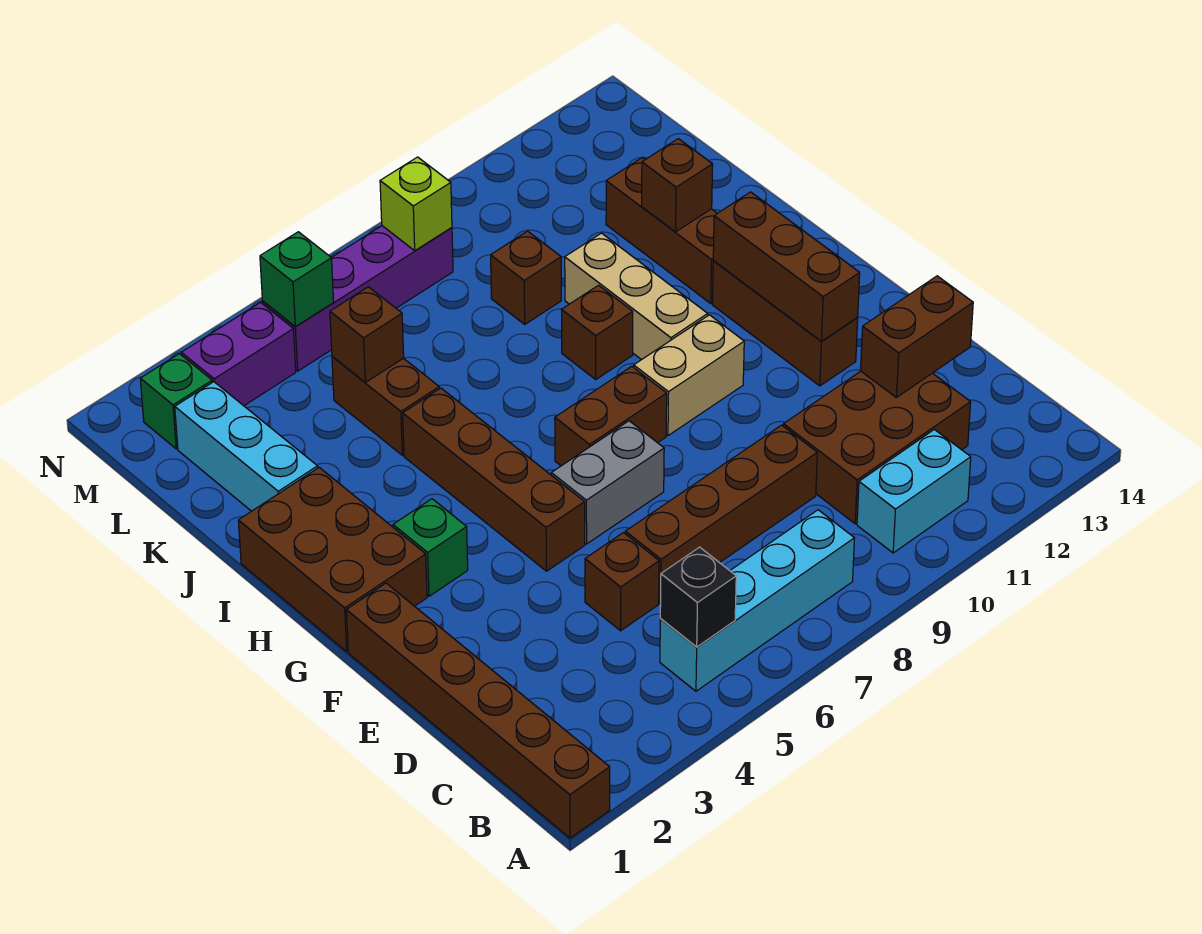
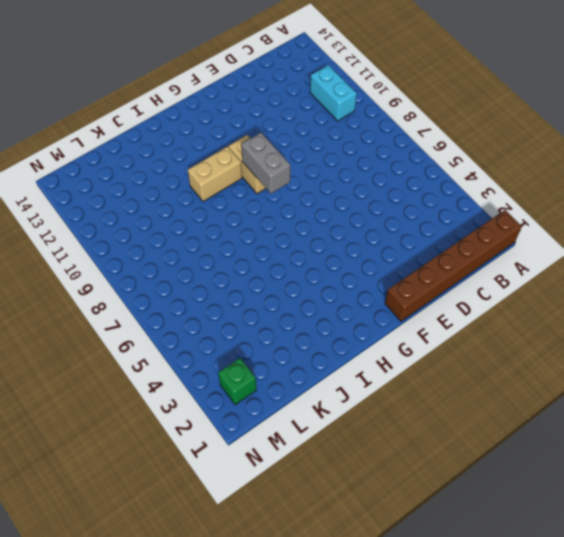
grey brick G8:G9 level 2 -> grey brick F6:F7 level 1
tan brick H10:I10 level 1 -> tan brick H10:J10 level 1
none -> cyan brick B5:B8 level 1
none -> brown brick C10:D12 level 1
none -> brown brick D5 level 1

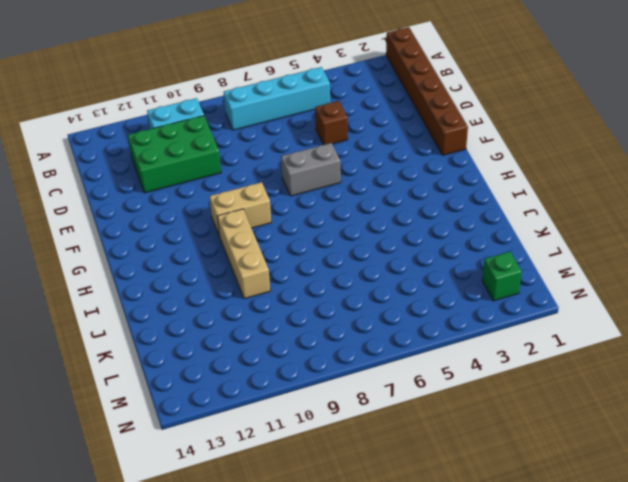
green brick C10:D12 level 1 -> brown brick C10:D12 level 1
none -> brown brick D6:D9 level 1
none -> brown brick F5:I5 level 1
none -> brown brick F12:H12 level 1

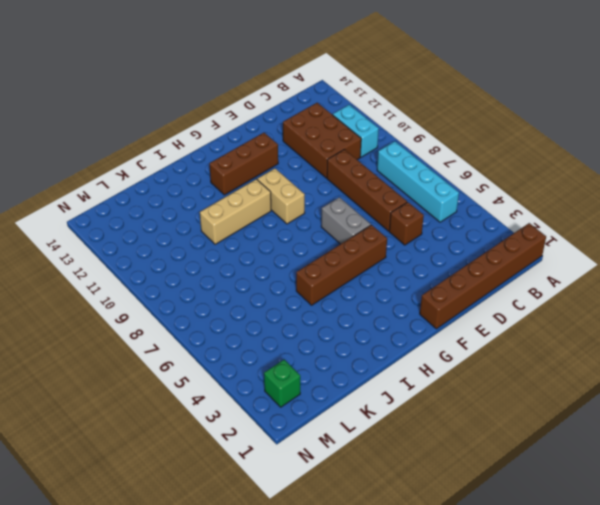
none -> brown brick G1:I2 level 1
none -> green brick G3 level 1
none -> brown brick G7:G8 level 1

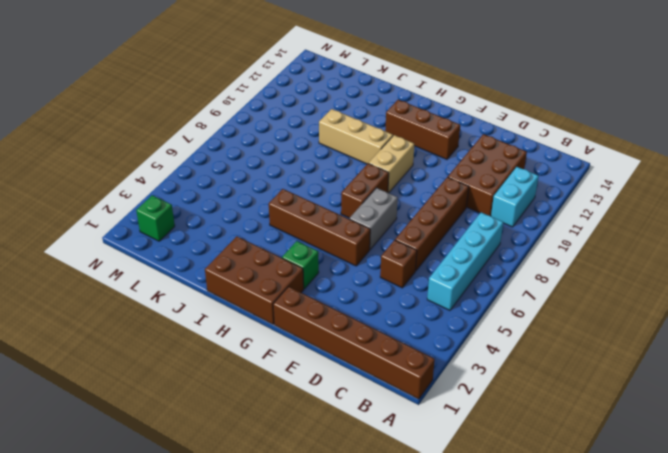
none -> brown brick I9 level 1
none -> brown brick I12:K12 level 1
none -> cyan brick J2:L2 level 1

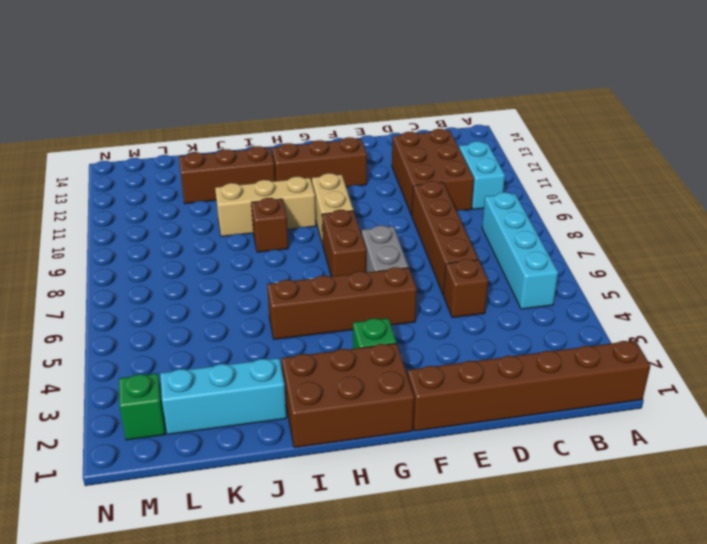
none -> brown brick J5:K5 level 1
none -> brown brick K9 level 1
none -> purple brick M3:M4 level 1

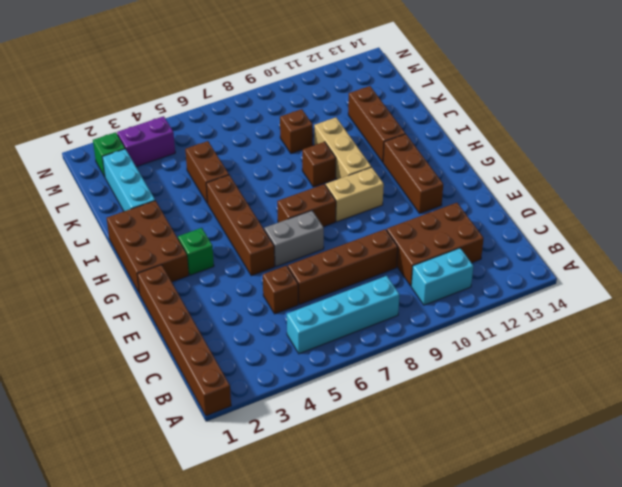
none -> purple brick M5:M8 level 1
none -> black brick B5 level 2
none -> brown brick D12:D13 level 2

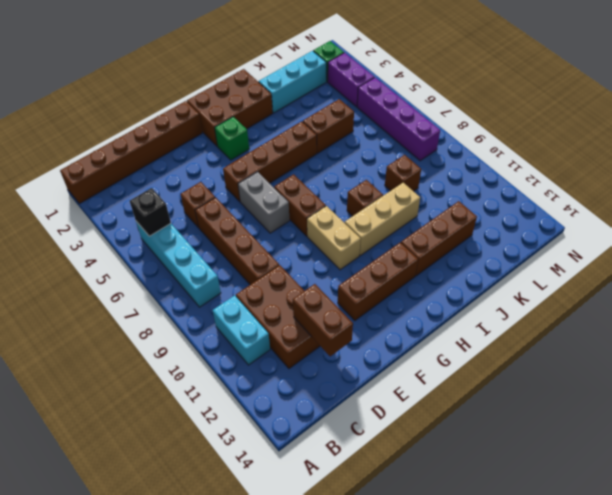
none -> brown brick F12:H12 level 2
none -> brown brick J12 level 2
none -> brown brick K5 level 2

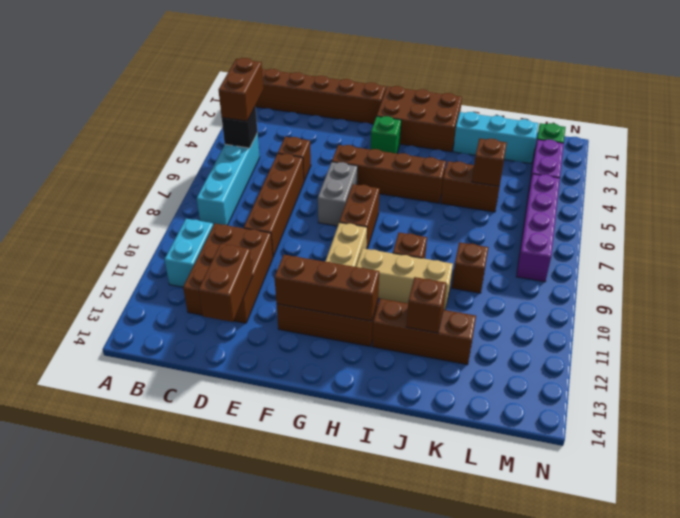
brown brick B4:B5 level 3 -> none
none -> green brick M5 level 2
none -> lime brick M8 level 2

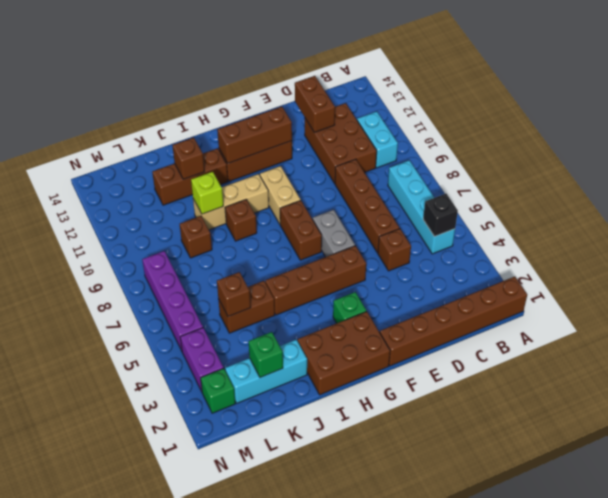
lime brick J10 level 2 -> lime brick M8 level 2
green brick K2 level 2 -> green brick M5 level 2

